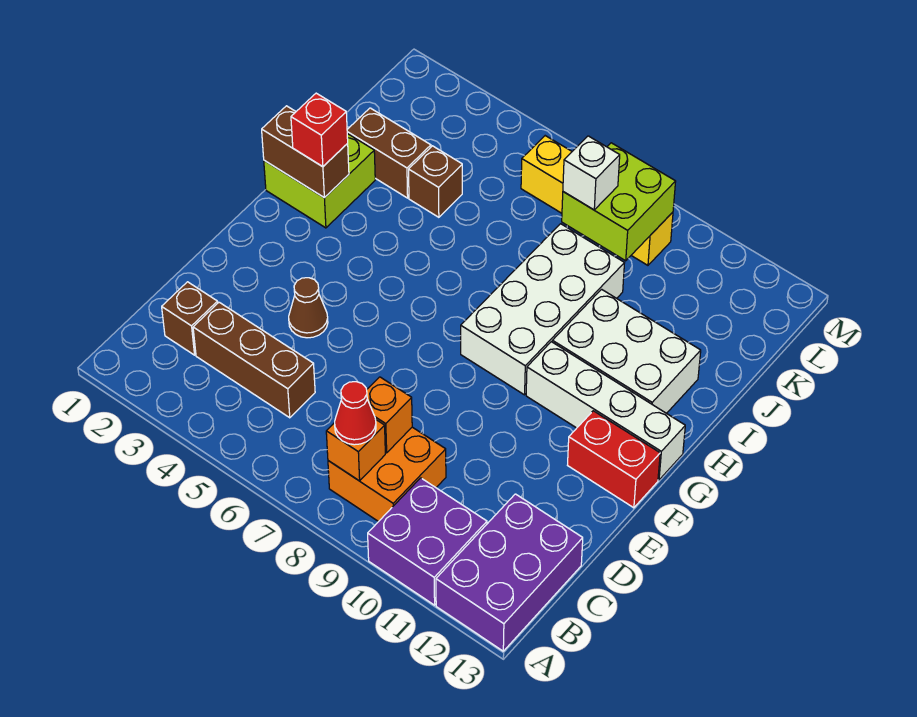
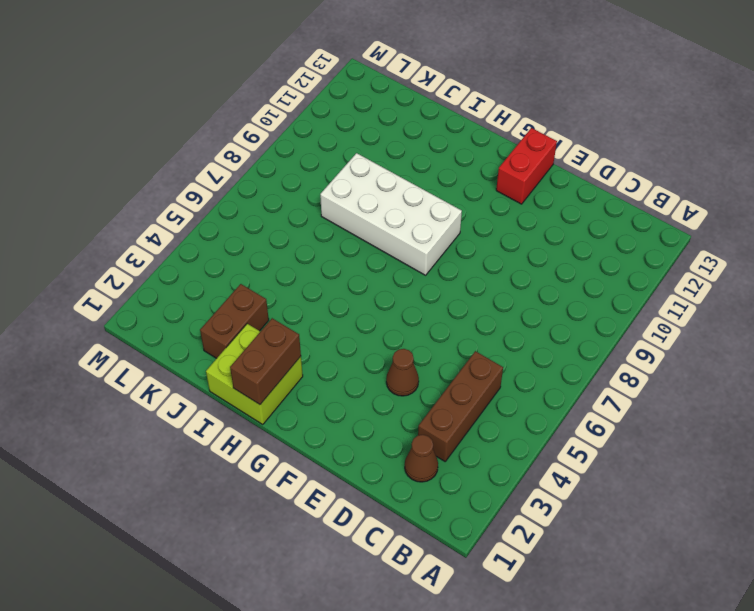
brown cone C2 level 1 -> brown brick C2 level 1
none -> purple brick A10:B11 level 1
none -> purple brick A12:C13 level 1
none -> orange brick B8:C9 level 1

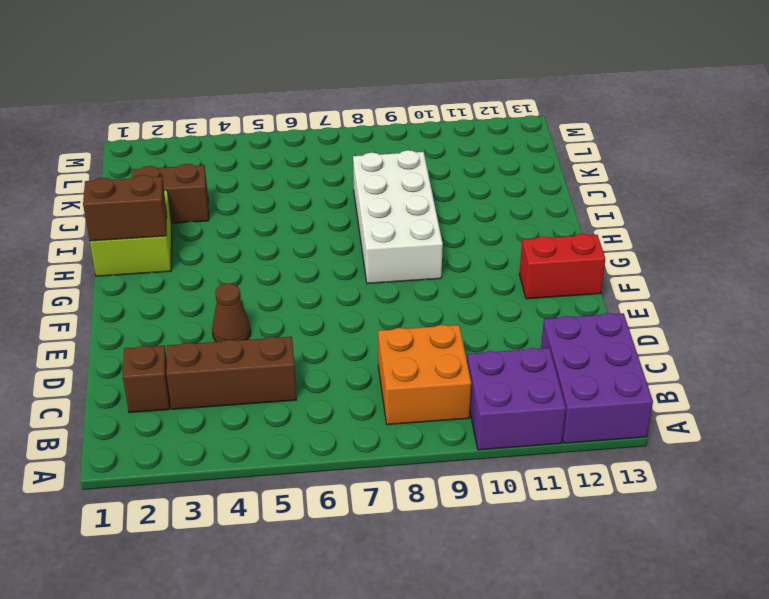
none -> white brick G10:G13 level 1
none -> white brick H10:I12 level 1
none -> brown brick J4 level 1

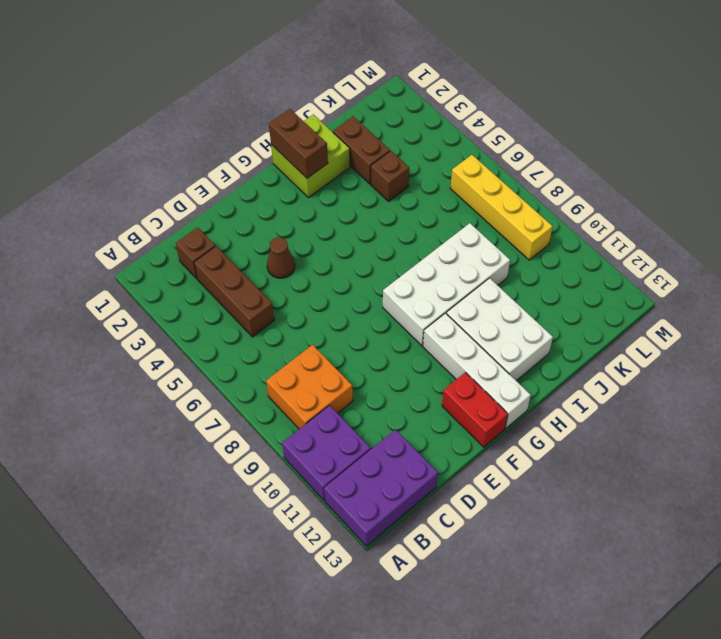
none -> orange brick B8 level 2
none -> orange brick C8 level 2
none -> lime brick K8:L9 level 2

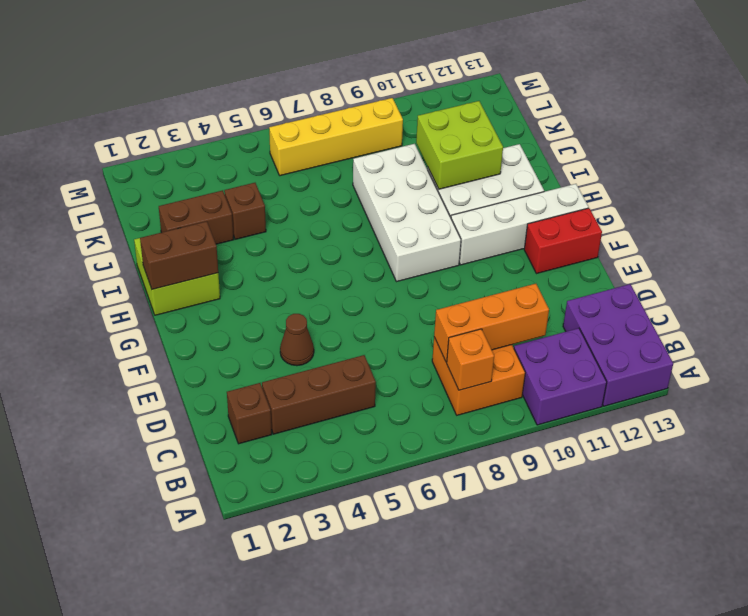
orange brick C8:C10 level 2 -> orange brick C8 level 2
lime brick I10:J11 level 2 -> lime brick K8:L9 level 2
none -> red cone B8 level 3
none -> red brick H2 level 3
none -> white brick K8 level 3

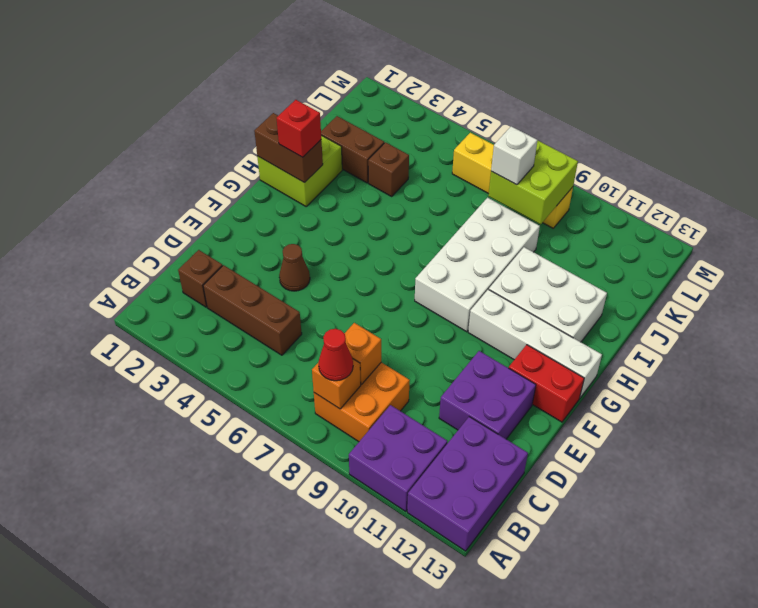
purple brick D11:E12 level 1 -> none

